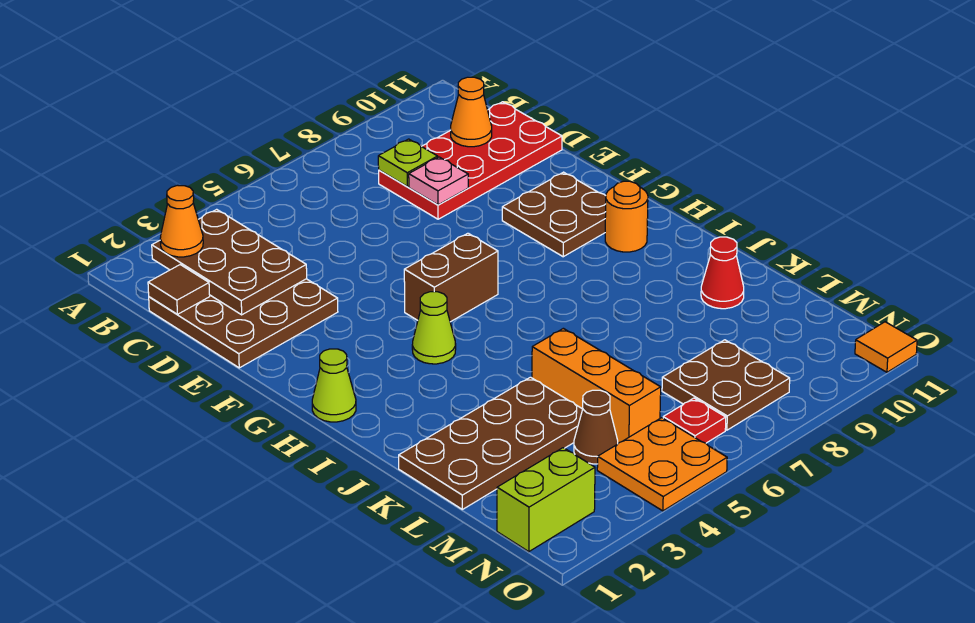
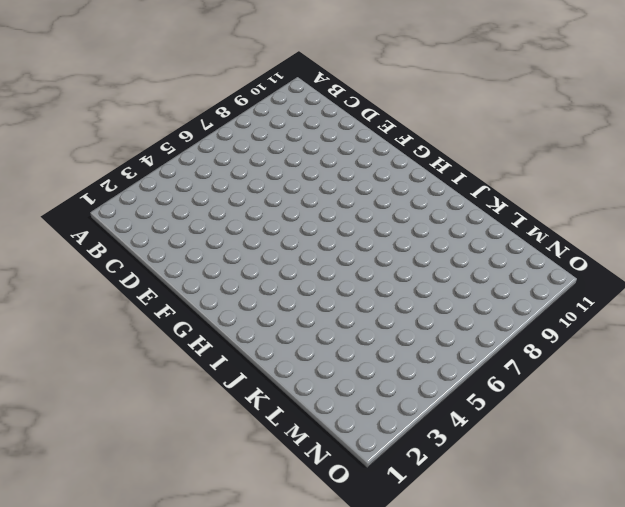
none -> brown plate C1:E3 level 1
none -> red plate C8:D11 level 1
none -> brown plate F9:G10 level 1

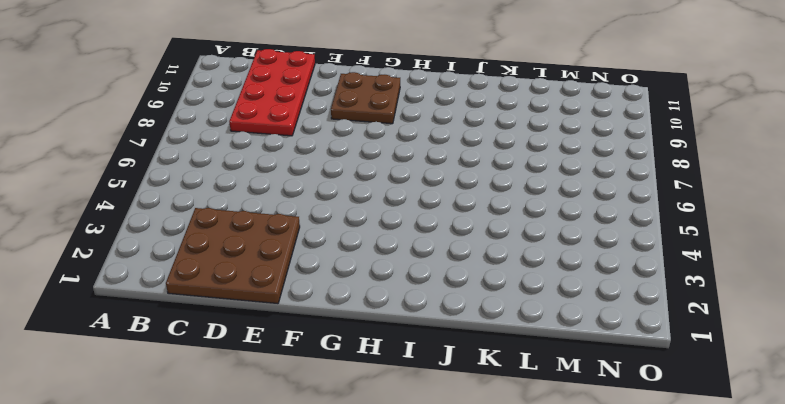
none -> brown brick G5:G6 level 1
none -> lime cone H1 level 1
none -> lime cone H4 level 1

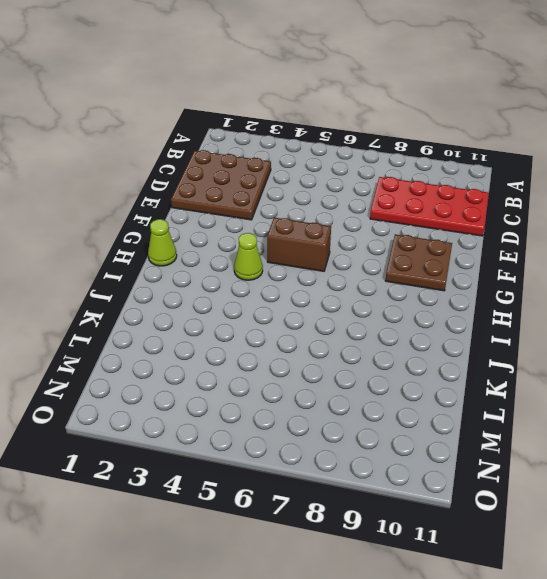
none -> orange round brick H10 level 1
none -> brown plate K1:L4 level 1
none -> orange brick K5:M5 level 1

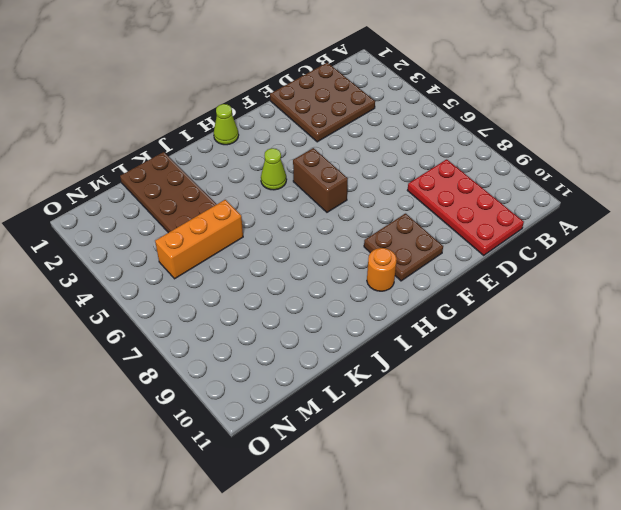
none -> red cone K10 level 1
none -> brown cone M4 level 1
none -> brown plate M7:N8 level 1

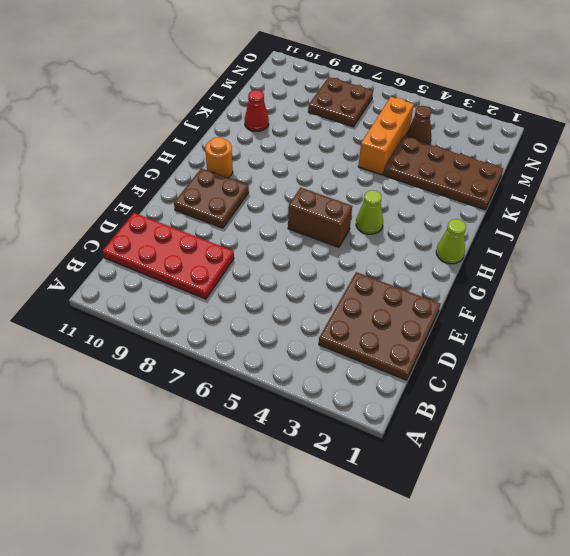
none -> lime brick N1:N2 level 1
none -> orange plate N4:O5 level 1
none -> red plate N6 level 1

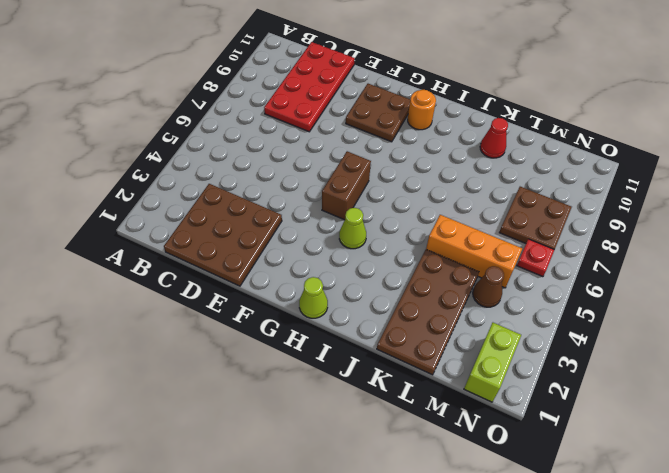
none -> orange plate N4:O5 level 1
none -> orange tile O11 level 1
none -> brown plate B2:D3 level 2

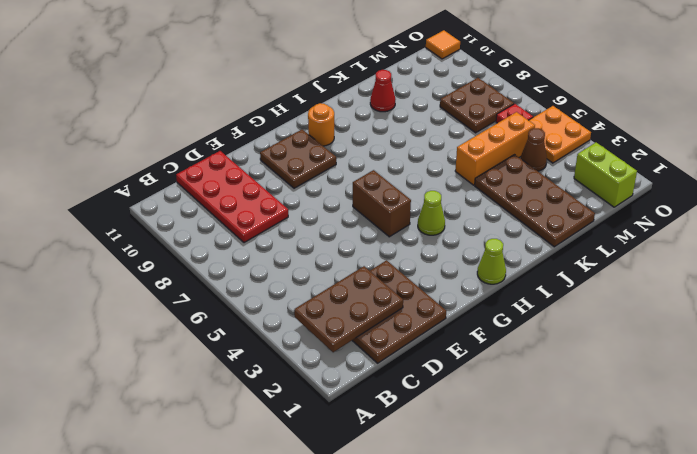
none -> brown tile C1 level 2
none -> lime plate C8 level 2
none -> orange cone C10 level 2

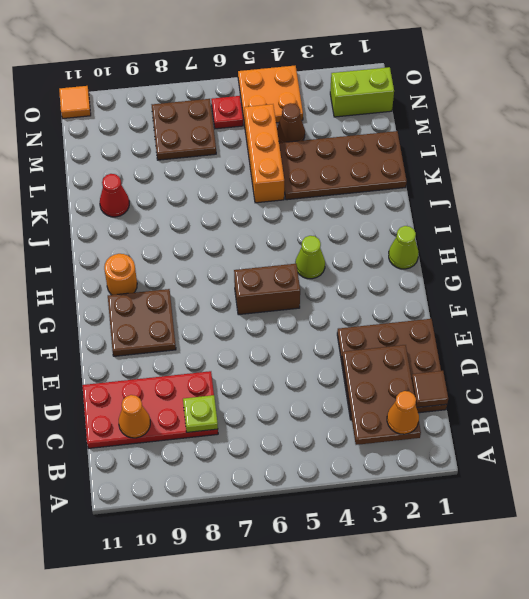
none -> pink plate D8 level 2

